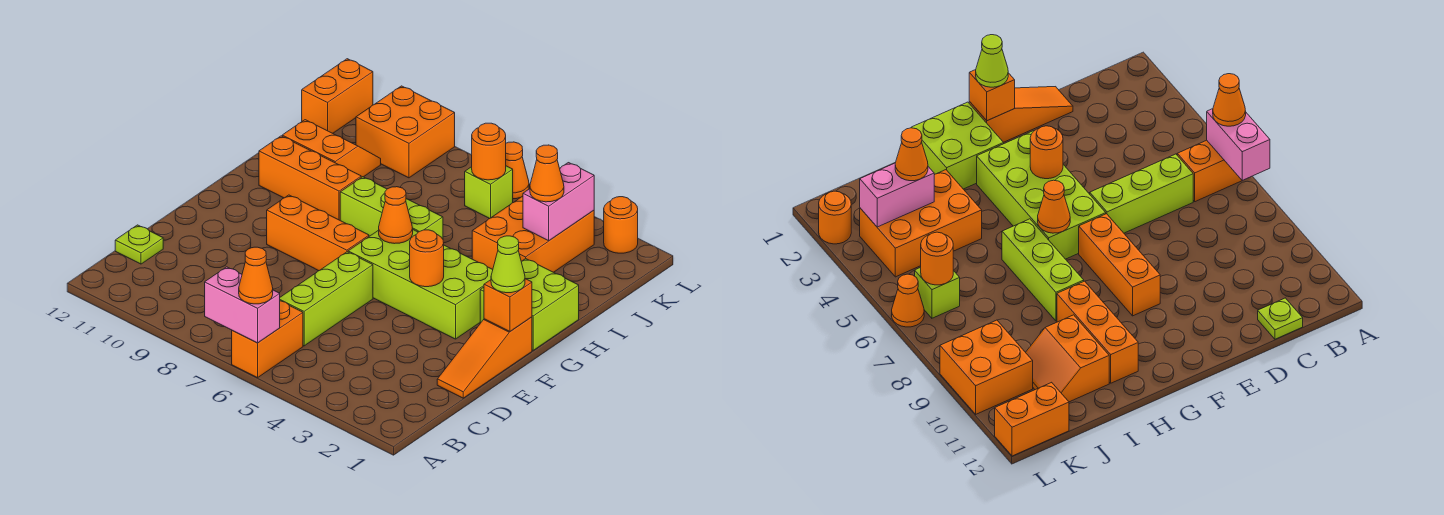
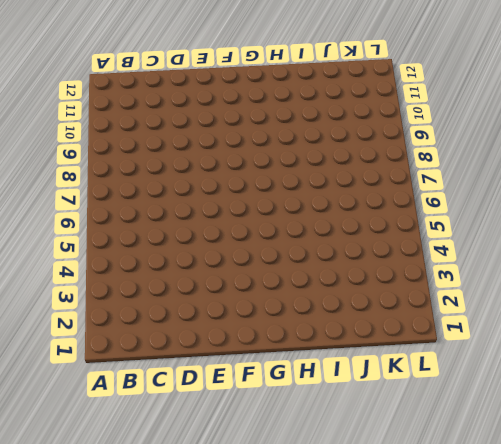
none -> orange brick A6:B6 level 1
none -> lime brick C6:E6 level 1
none -> lime plate C12 level 1

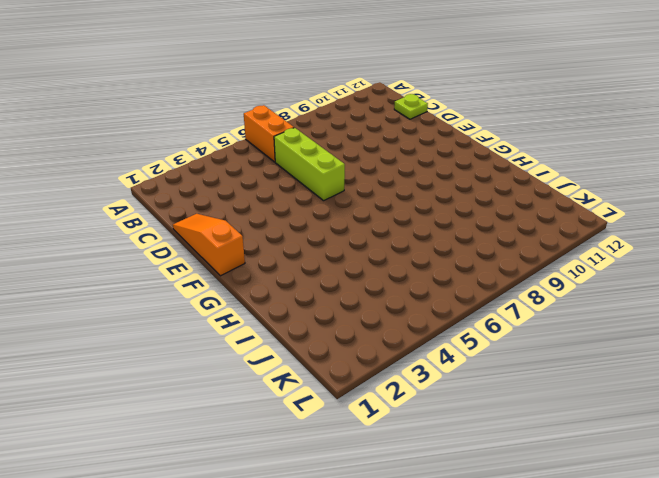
none -> lime brick F3:G6 level 1
none -> orange brick F7:F9 level 1
none -> lime brick G1:H2 level 1

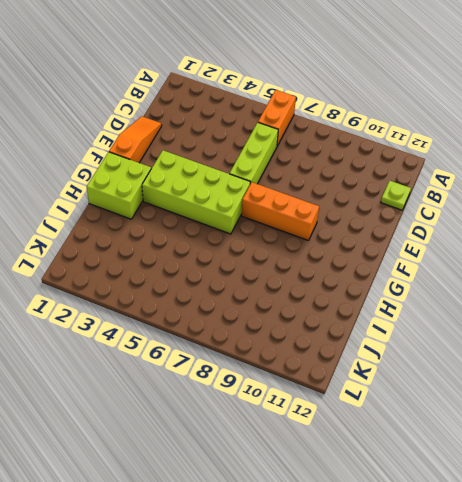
none -> lime brick H6:H8 level 1
none -> orange brick H9:H11 level 1
none -> orange brick I3:K4 level 1

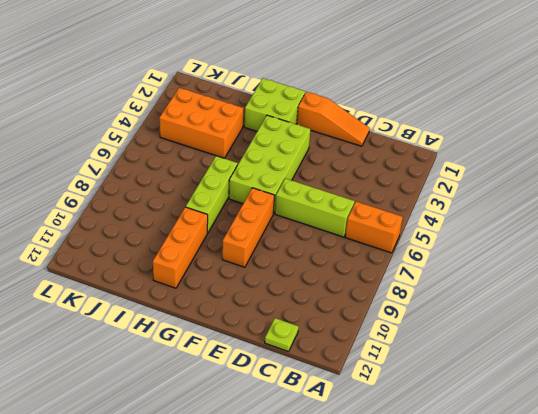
none -> orange slope I10:J11 level 1 top I
none -> lime brick K6 level 1
none -> orange brick K9:L10 level 1

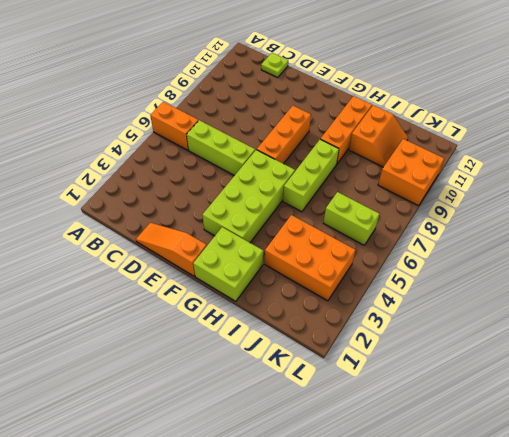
lime brick J6:K6 level 1 -> lime brick K6 level 1
none -> orange brick K12:L12 level 1
none -> orange round brick L2 level 1
none -> orange cone L6 level 1

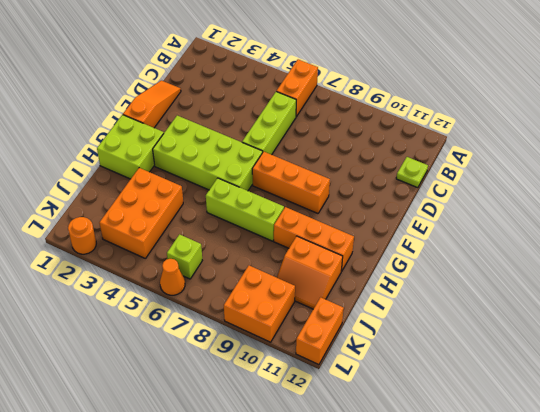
none -> pink brick A6:A7 level 2
none -> orange brick F1 level 2
none -> orange round brick F4 level 2

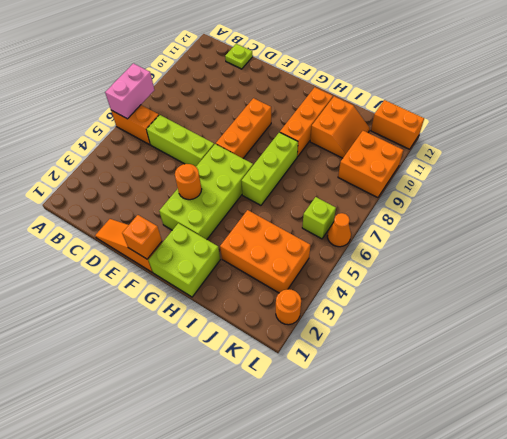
none -> orange cone G6 level 2
none -> pink brick J3:K3 level 2
none -> orange round brick K6 level 2

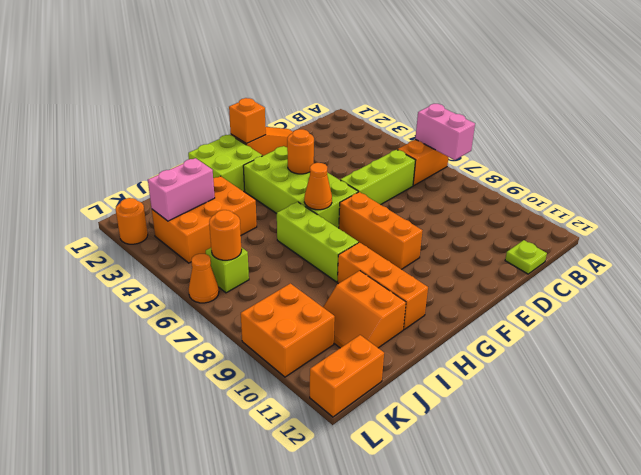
none -> orange cone A6 level 3
none -> lime cone F1 level 3
none -> orange cone J3 level 3

